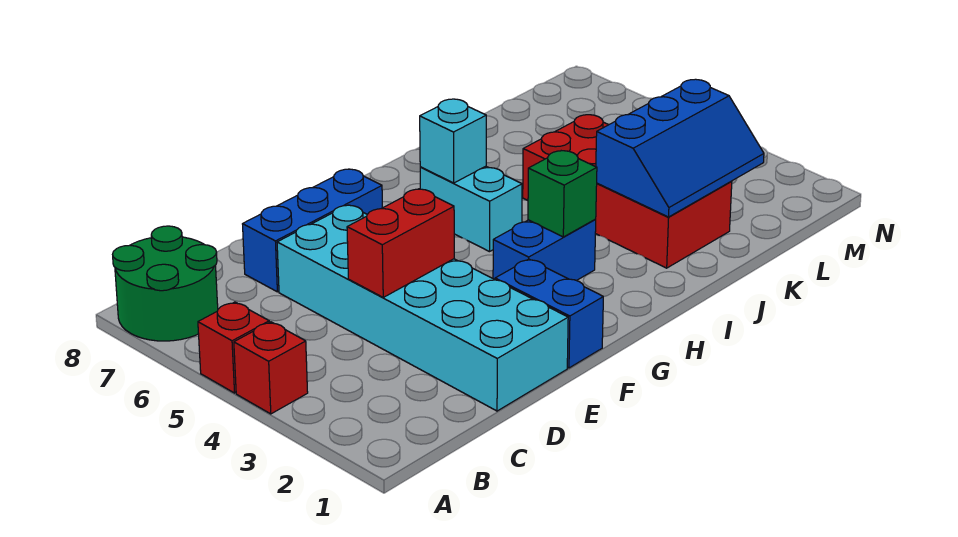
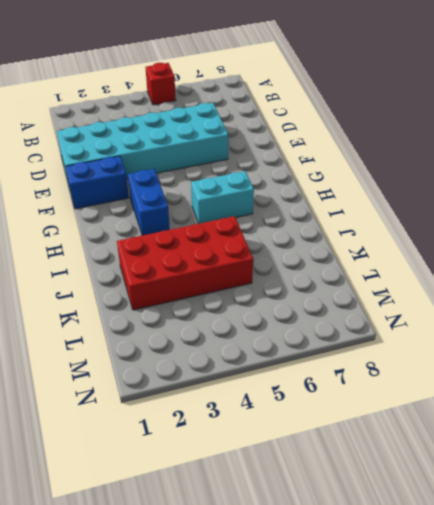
none -> red brick A4 level 1
none -> green round brick A7:B8 level 1
none -> blue brick D7:F7 level 1

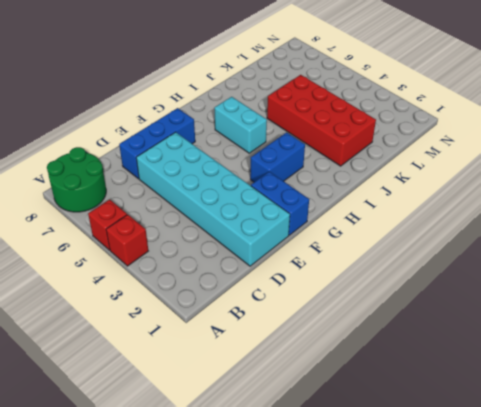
none -> red brick D4:E4 level 2
none -> green brick H3 level 2
none -> cyan brick H6 level 2

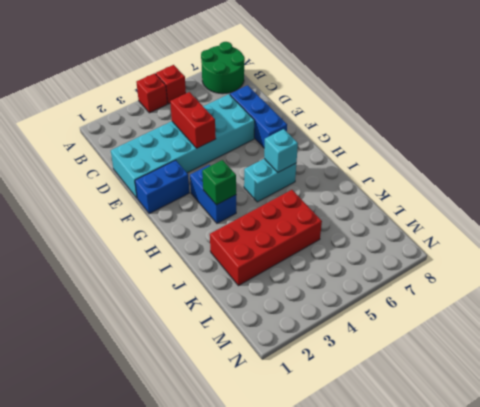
none -> blue slope J2:L3 level 2 top 3

